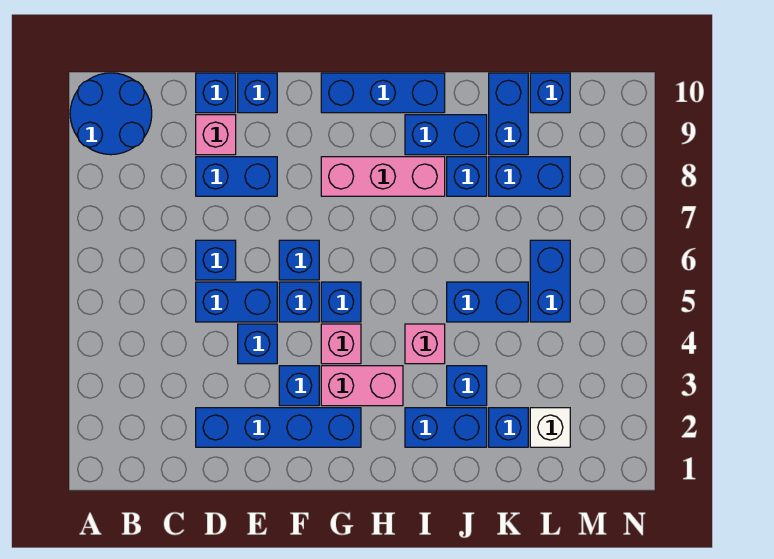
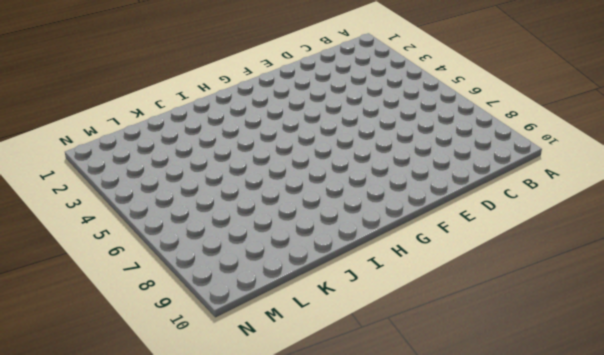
none -> blue round brick A9:B10 level 1
none -> blue brick D2:G2 level 1
none -> blue brick D5:E5 level 1

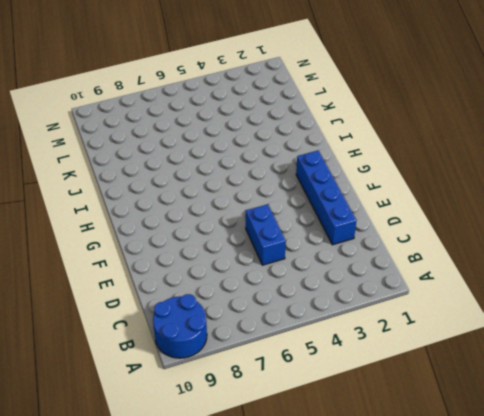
none -> blue brick D6 level 1
none -> blue brick D8:E8 level 1
none -> pink brick D9 level 1

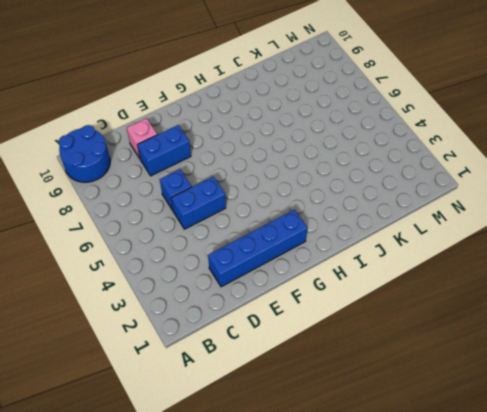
none -> blue brick D10 level 1
none -> blue brick E4 level 1
none -> blue brick E10 level 1

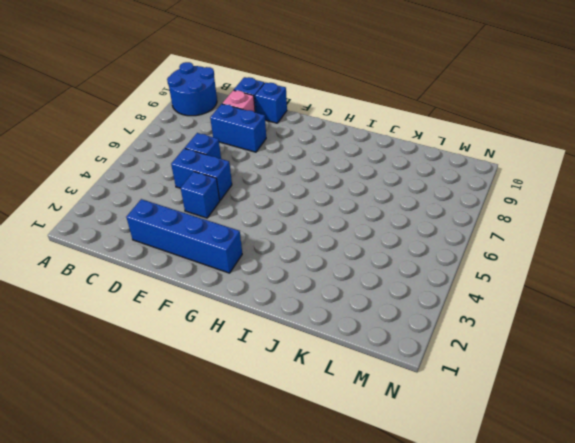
none -> blue brick F3 level 1
none -> blue brick F5 level 1
none -> blue brick F6 level 1

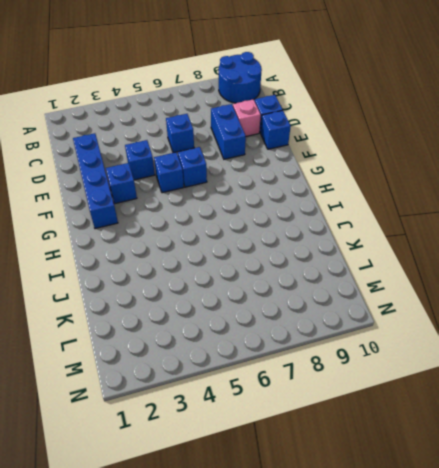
none -> blue brick D5:E5 level 1
none -> pink brick G3:H3 level 1
none -> pink brick G4 level 1

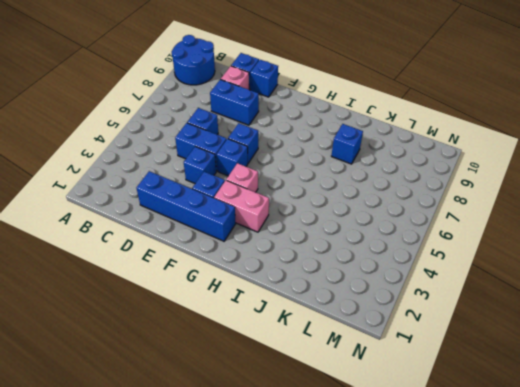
none -> blue brick G5 level 1
none -> pink brick G8:I8 level 1
none -> blue brick G10:I10 level 1

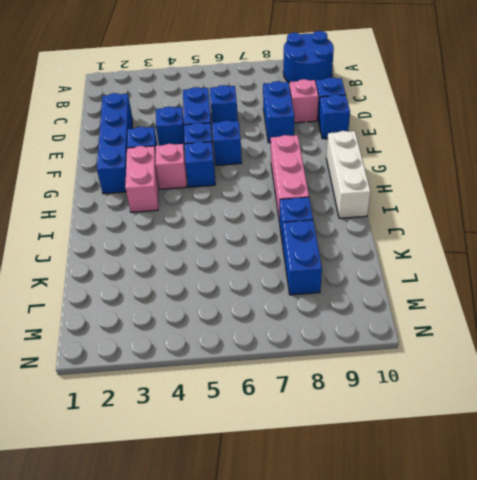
white brick G10:I10 level 1 -> blue brick G10:I10 level 1
none -> blue brick I2:J2 level 1
none -> pink brick I4 level 1
none -> blue brick I9:J9 level 1

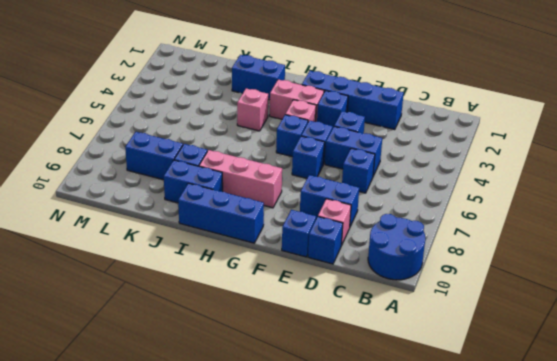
none -> blue brick J3 level 1
none -> blue brick J5:K5 level 1
none -> blue brick K2 level 1

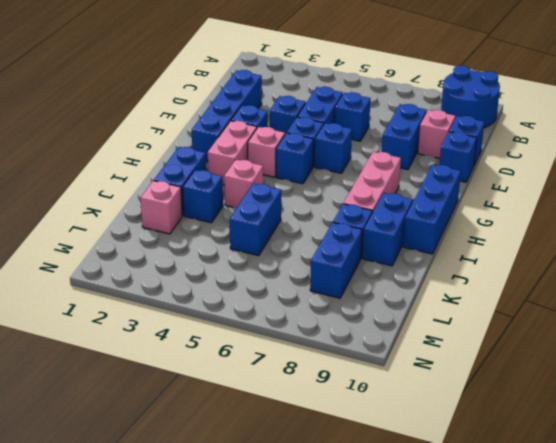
pink brick K2 level 1 -> blue brick K2 level 1
none -> blue brick K9:K10 level 1
none -> white brick L2 level 1
none -> blue brick L5:L6 level 1

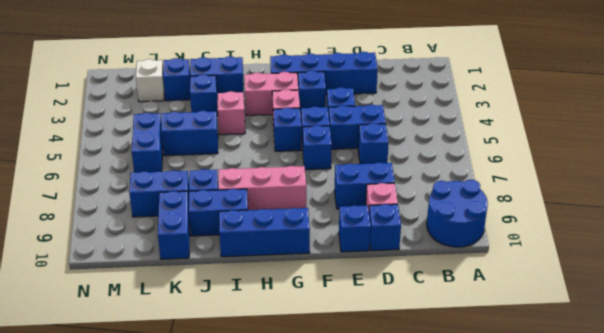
none -> blue brick L10 level 1

